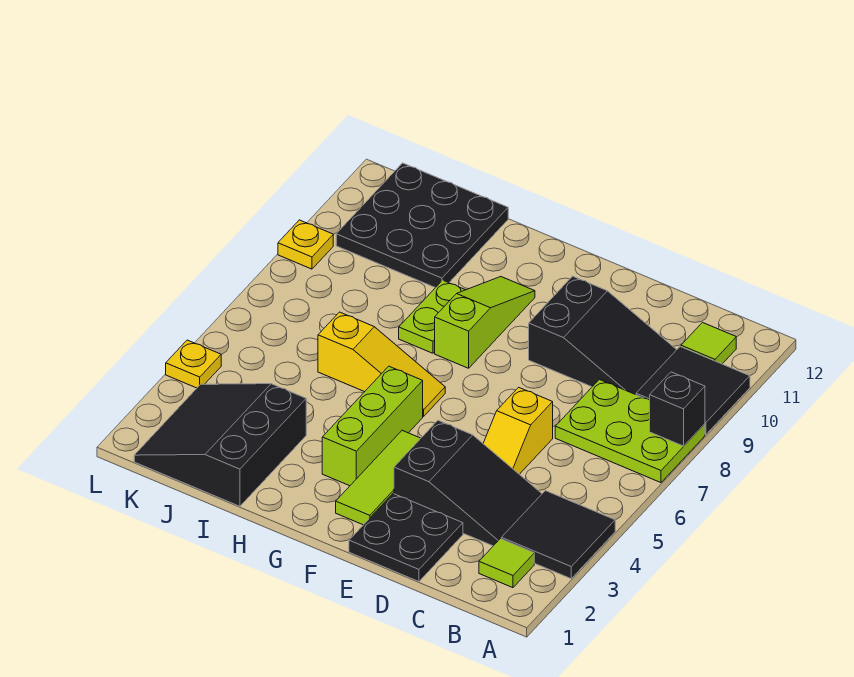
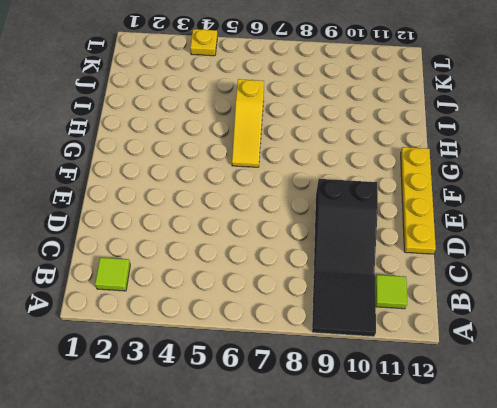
yellow plate D12:G12 level 1 -> none
none -> black tile A3:B4 level 1
none -> lime plate A7:C8 level 1
none -> black slope C3:E4 level 1 top E

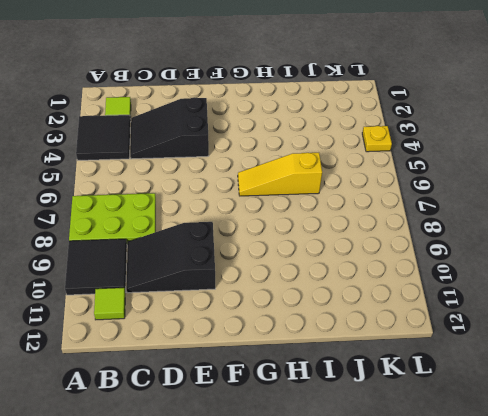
none -> black plate D1:E2 level 1
none -> yellow slope D5:D6 level 1 top 6
none -> lime tile F2:F4 level 1

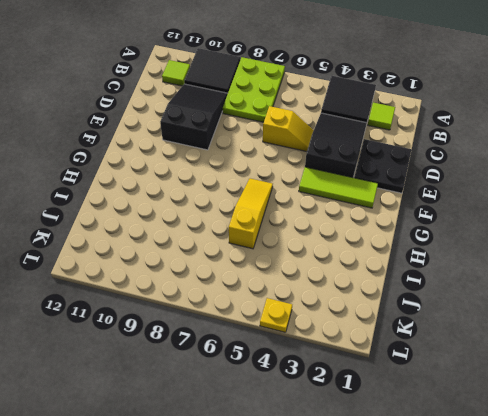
none -> lime brick G3:G5 level 1
none -> lime slope G8:G10 level 1 top 8
none -> lime plate H8:H9 level 1

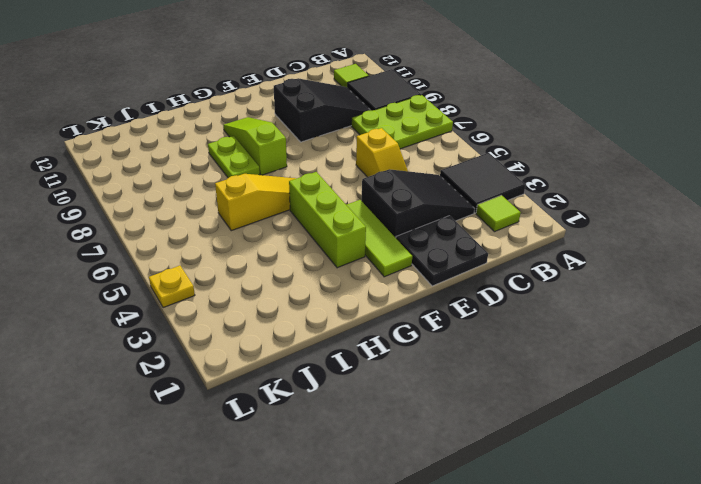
none -> black slope I1:K3 level 1 top I
none -> black plate I10:K12 level 1
none -> yellow plate L9 level 1

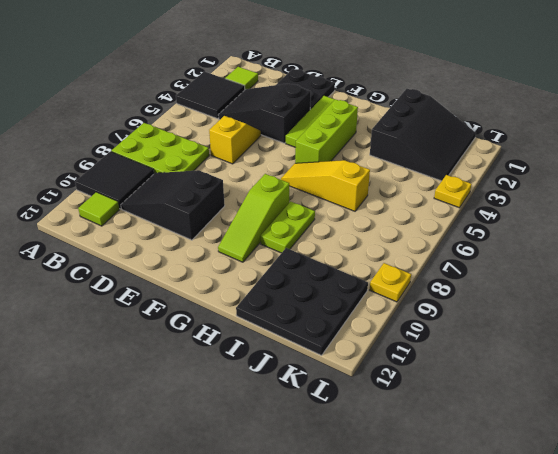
none -> black brick A8 level 2

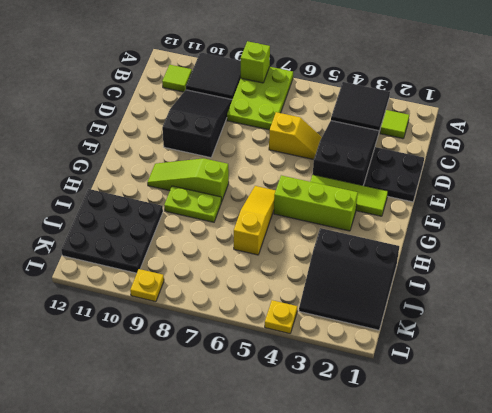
lime brick A8 level 2 -> black brick A8 level 2

